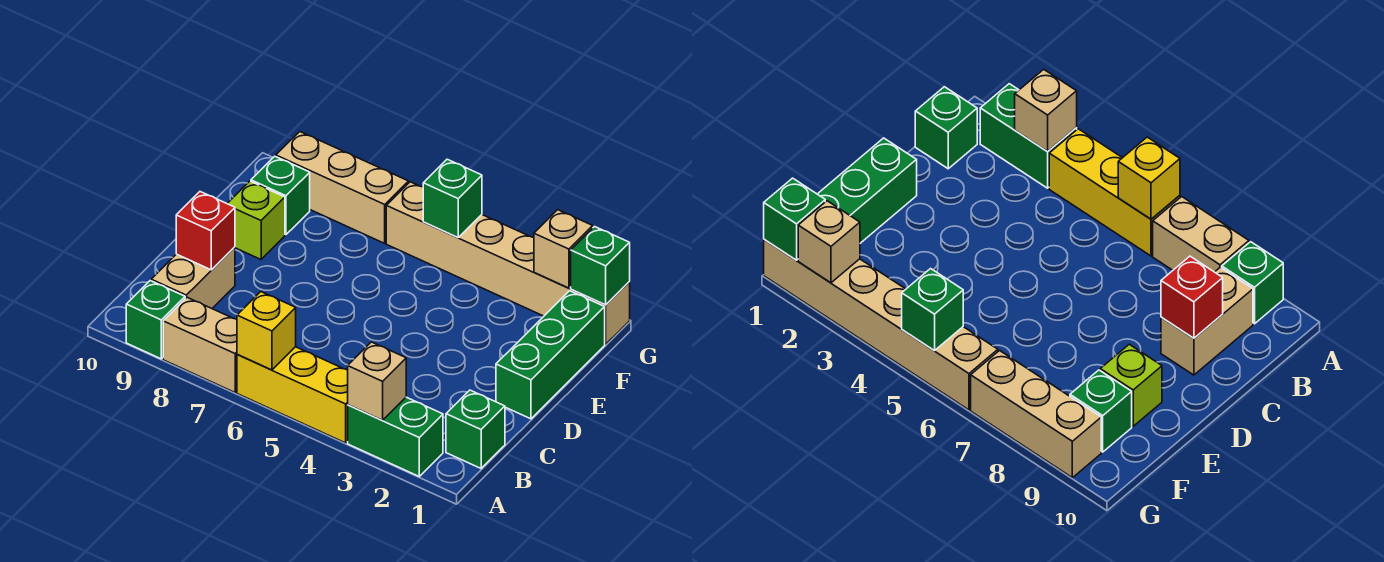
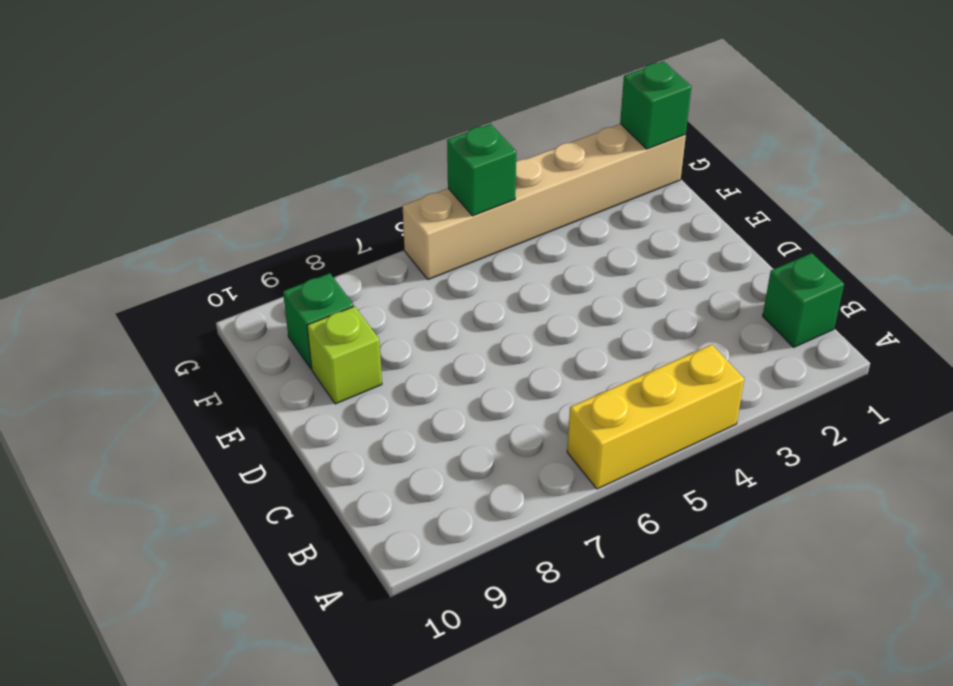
none -> green brick A2:A3 level 1
none -> tan brick A7:A8 level 1
none -> green brick A9 level 1

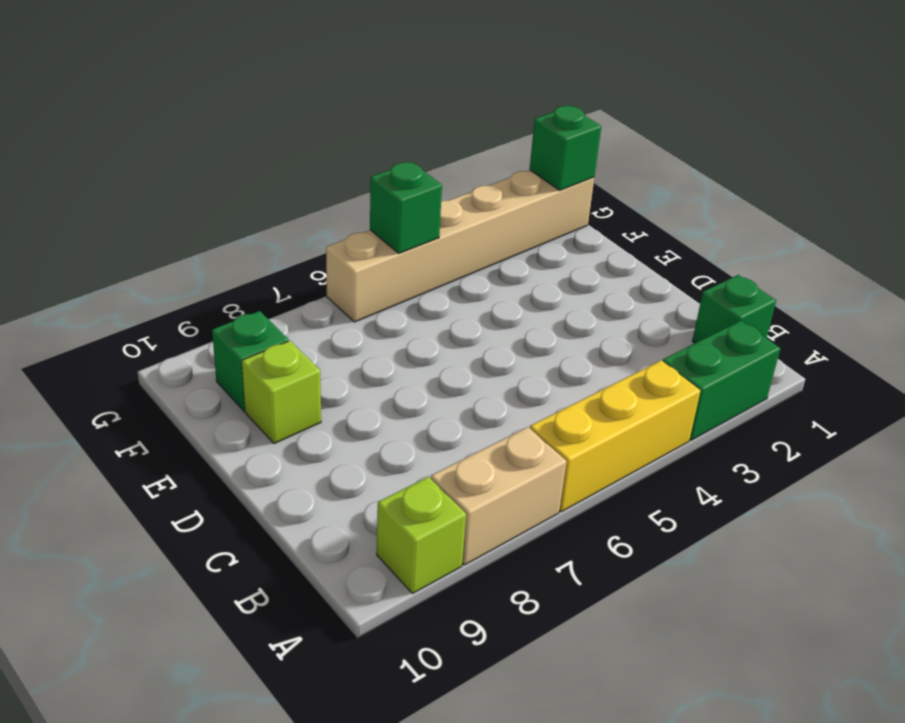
lime brick A9 level 1 -> green brick A9 level 1
none -> tan brick B9:C9 level 1
none -> green brick D1:F1 level 1
none -> tan brick G7:G9 level 1

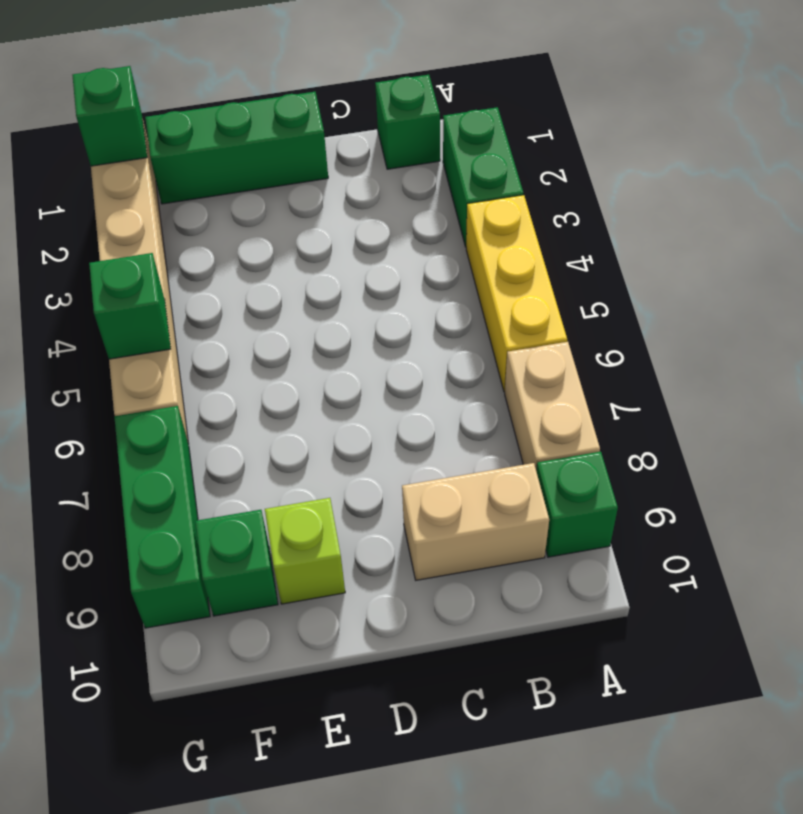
green brick G7:G9 level 1 -> tan brick G7:G9 level 1
none -> tan brick A3 level 2
none -> yellow brick A6 level 2
none -> red brick C9 level 2

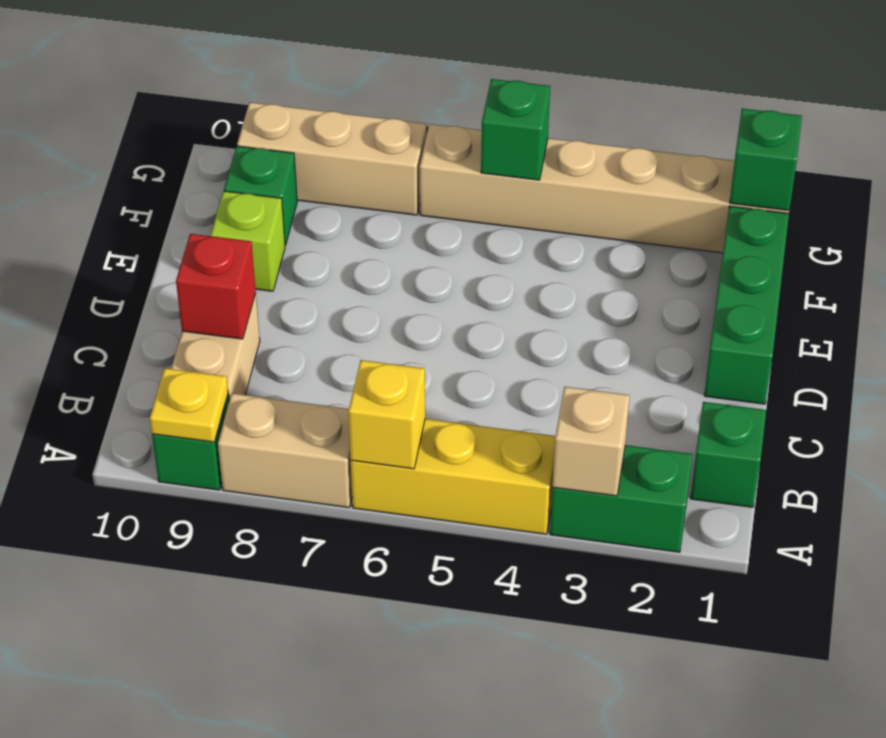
yellow plate A9 level 2 -> none
none -> tan brick G2 level 2

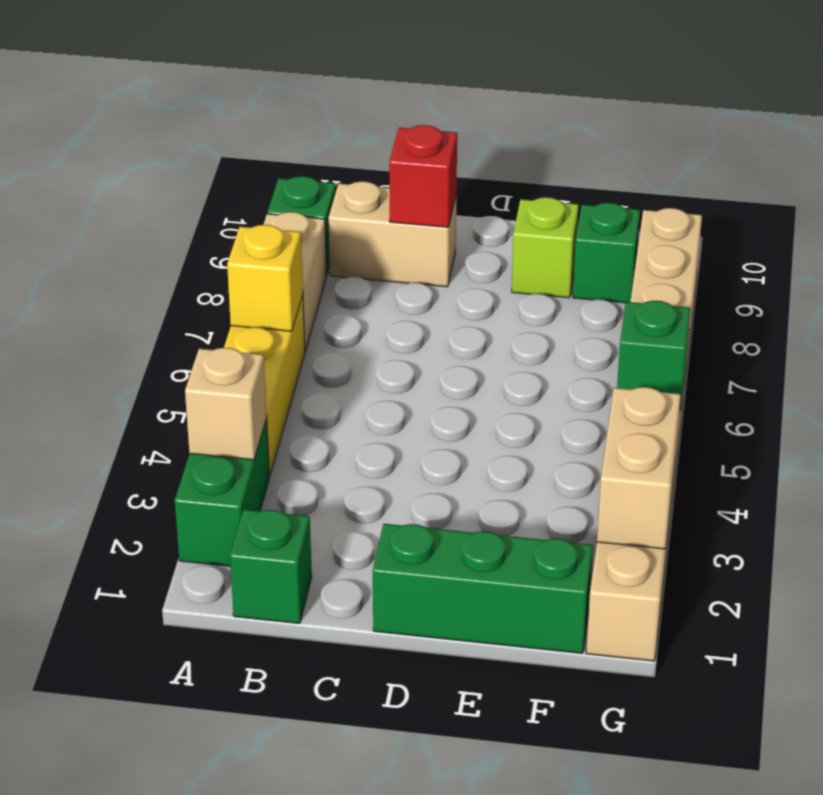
tan brick G2:G3 level 2 -> tan brick G2 level 2
none -> green brick G1 level 2

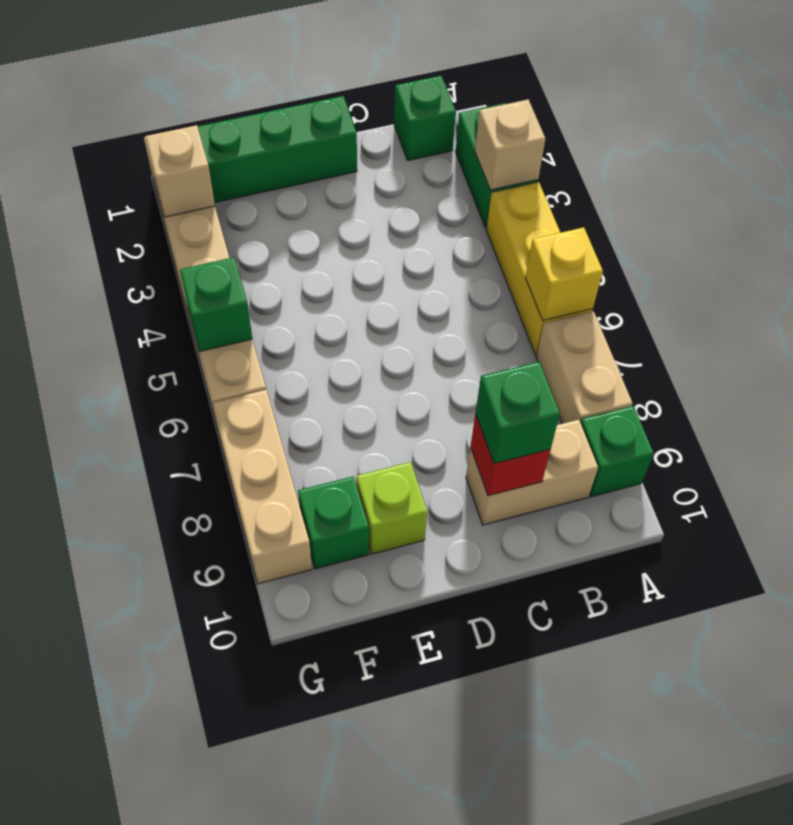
green brick C9 level 3 -> green brick G1 level 2

